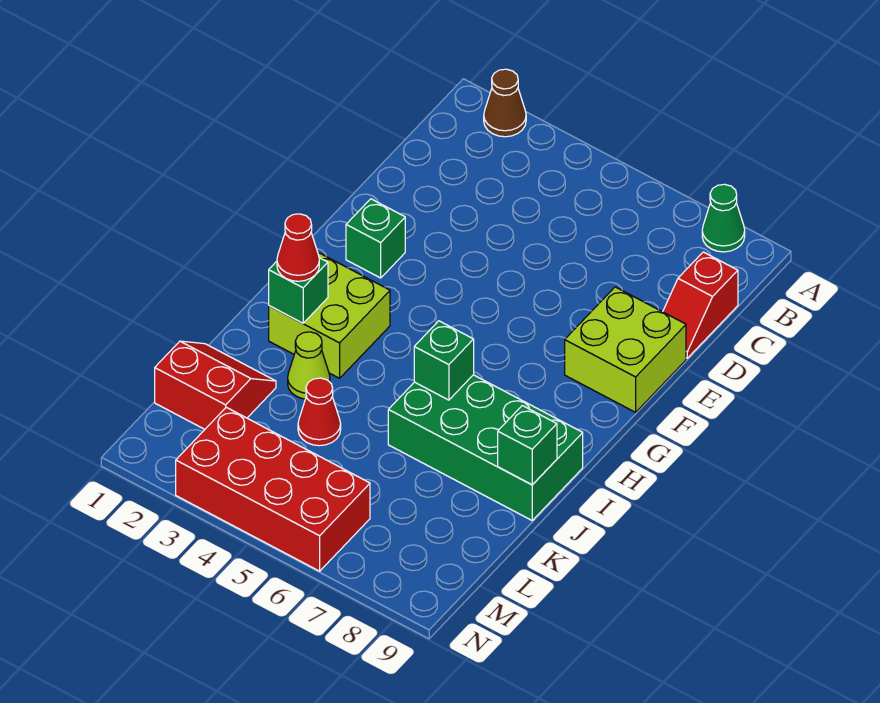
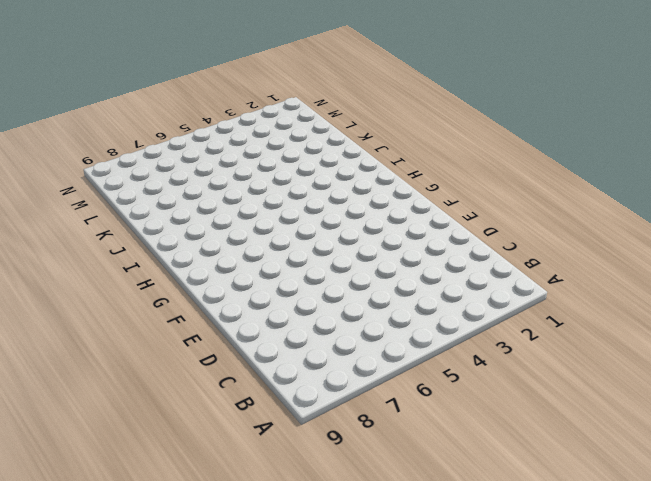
none -> brown cone A2 level 1
none -> green cone A8 level 1
none -> red slope C9:D9 level 1 top C

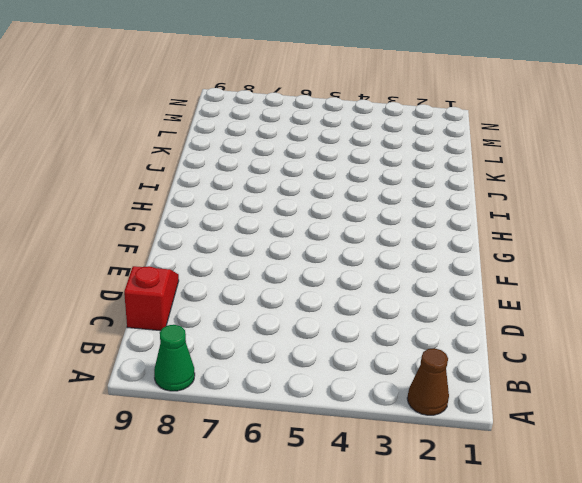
none -> lime brick E8:F9 level 1
none -> green brick F2 level 1
none -> lime brick H2:I3 level 1

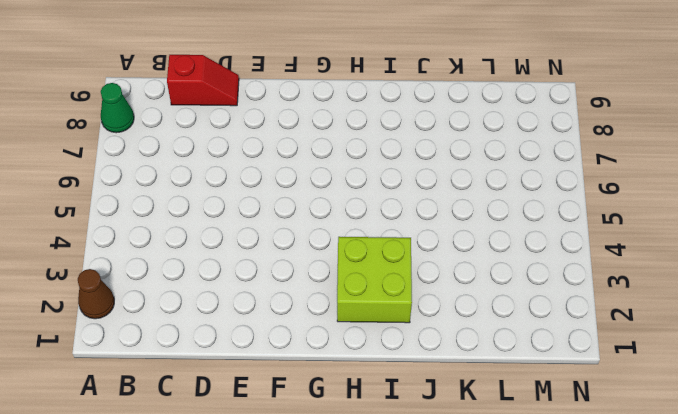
none -> lime brick E8:F9 level 1
none -> green brick F2 level 1
none -> green brick I6:J9 level 1

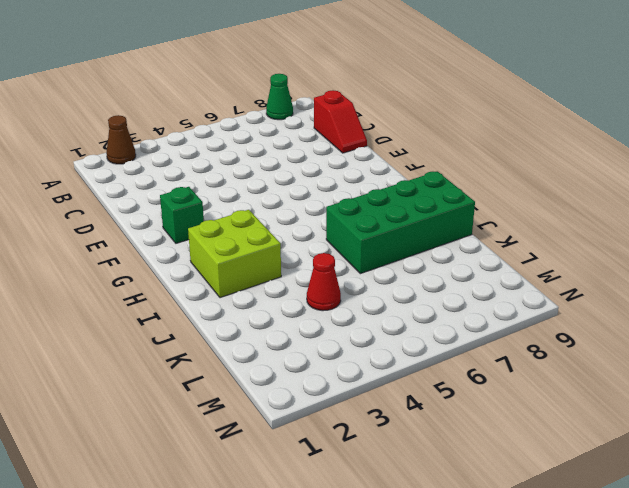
none -> lime brick E8:F9 level 1
none -> lime cone J3 level 1
none -> red slope K1:L2 level 1 top L

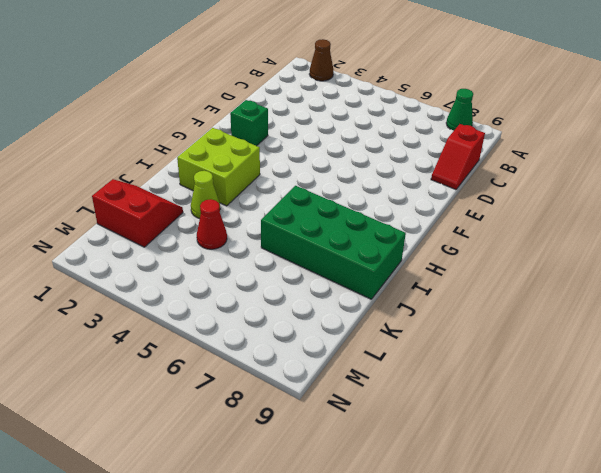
none -> lime brick E8:F9 level 1
none -> red brick M3:N6 level 1
none -> green brick I2 level 2

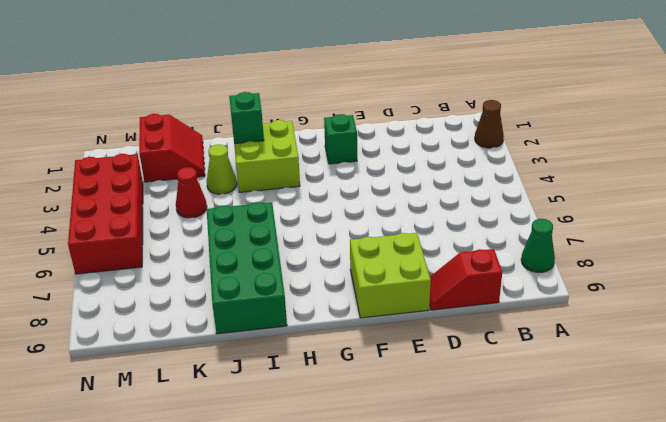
none -> green brick I6 level 2
none -> green brick J9 level 2
none -> red cone I2 level 3

